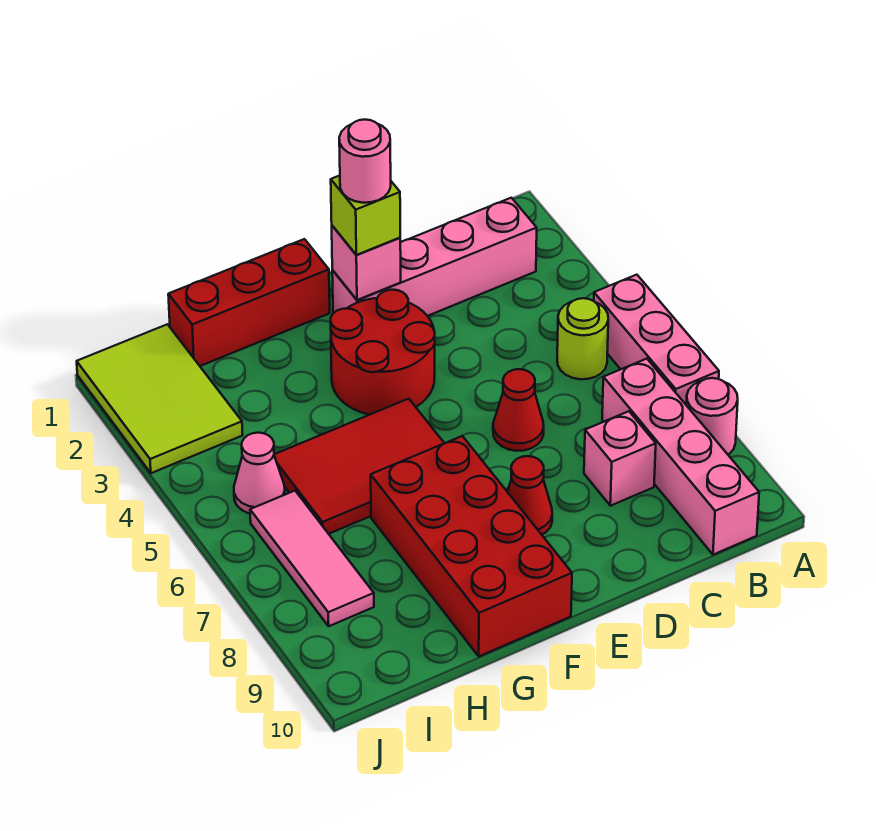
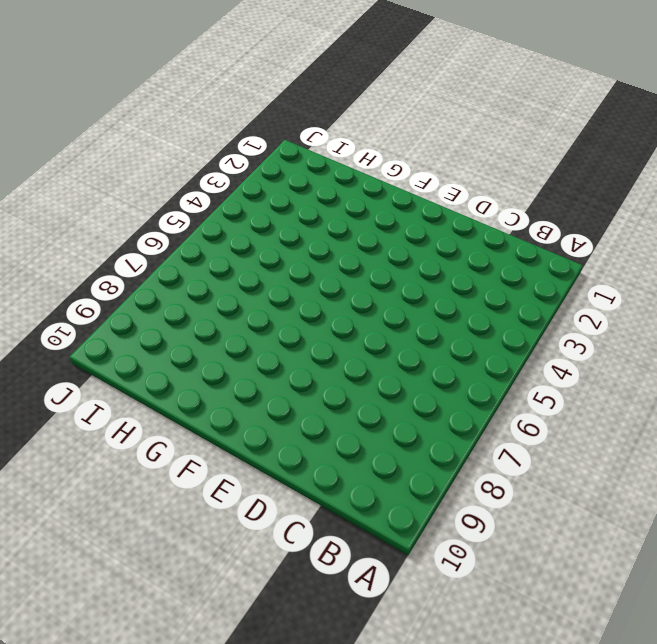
none -> pink brick A5:A7 level 1
none -> pink round brick A8 level 1
none -> pink brick B2:E2 level 1

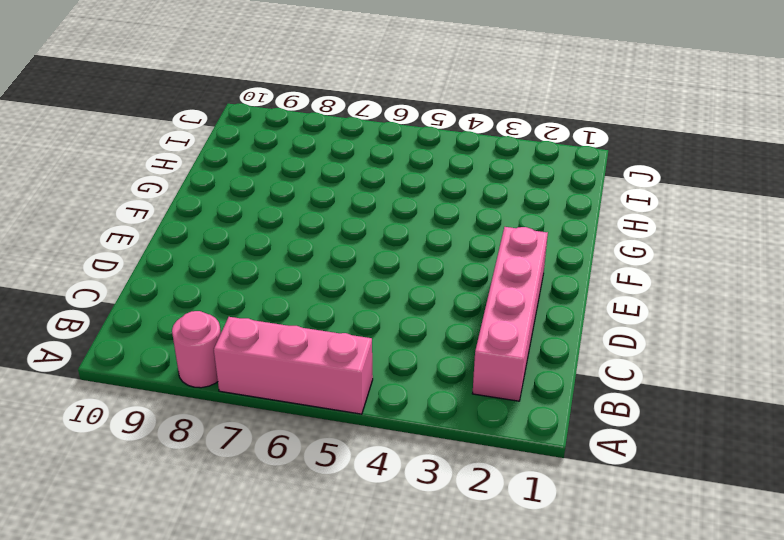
none -> lime round brick B5 level 1
none -> pink brick B7:B10 level 1
none -> pink brick C8 level 1

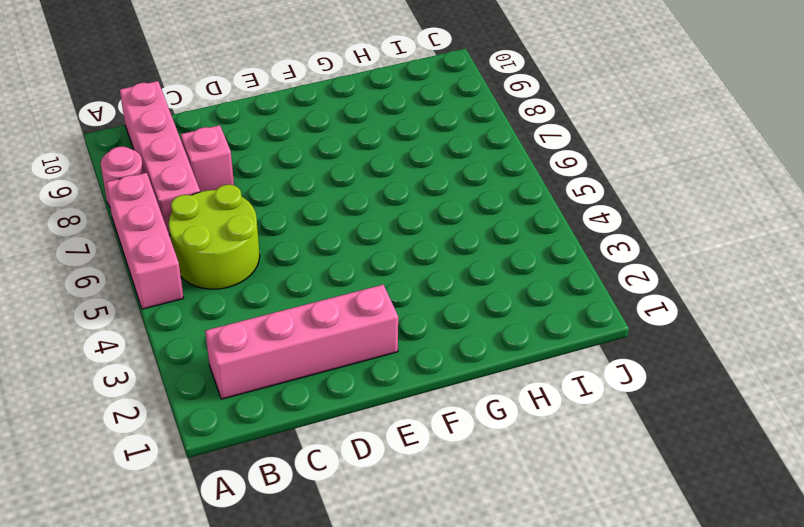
lime round brick B5:C6 level 1 -> lime round brick B5 level 1
none -> red cone D6 level 1
none -> red round brick E3:F4 level 1
none -> red cone E8 level 1

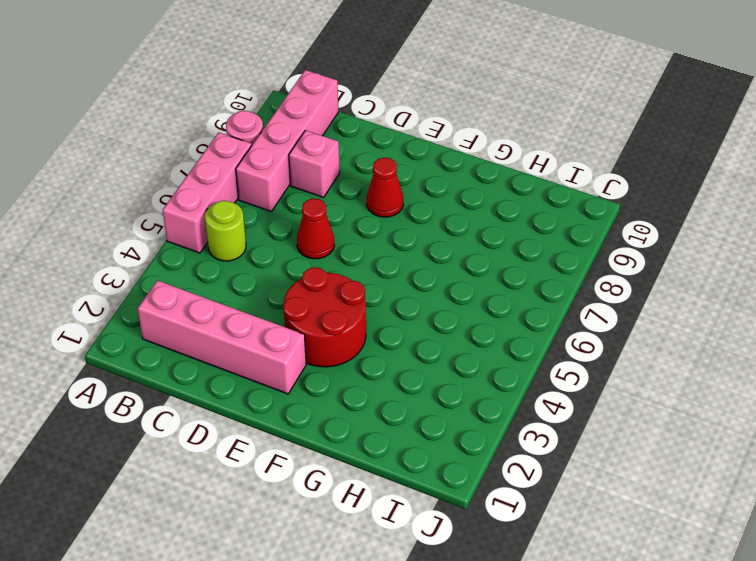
none -> red brick F1:H1 level 1
none -> red tile F5:H6 level 1
none -> red brick F7:G10 level 1

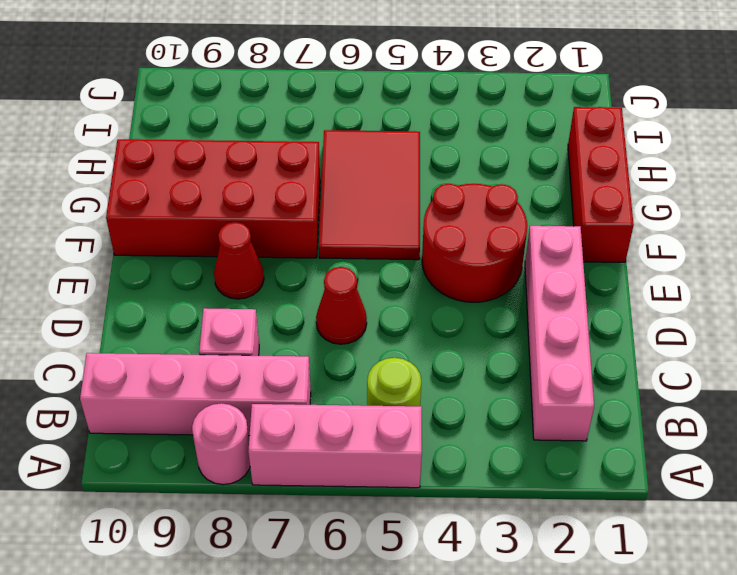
none -> lime tile I1:J3 level 1
none -> pink cone I5 level 1
none -> pink tile I6:I8 level 1

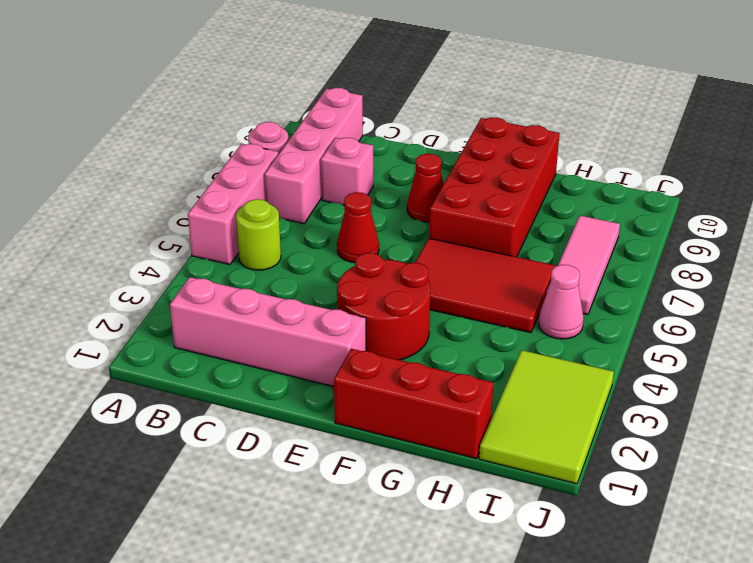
none -> pink brick E2 level 2
none -> lime brick E2 level 3
none -> pink round brick E2 level 4

